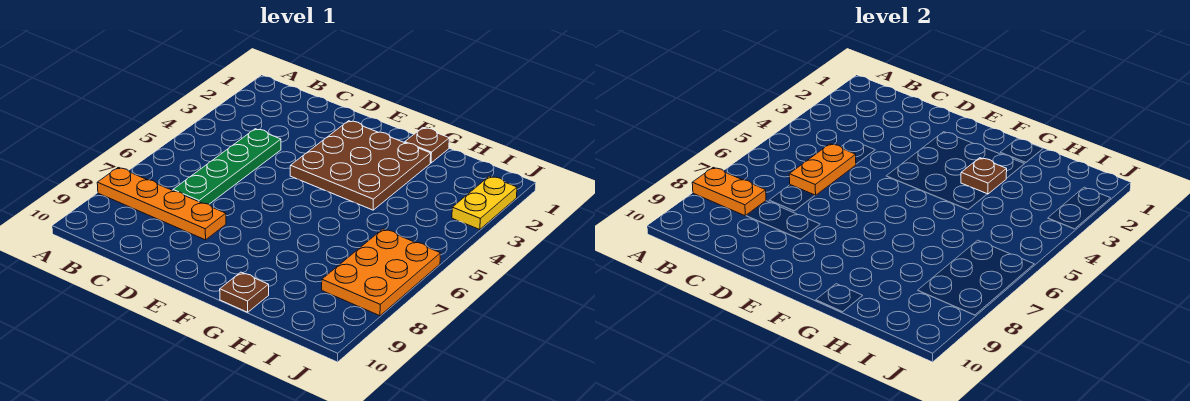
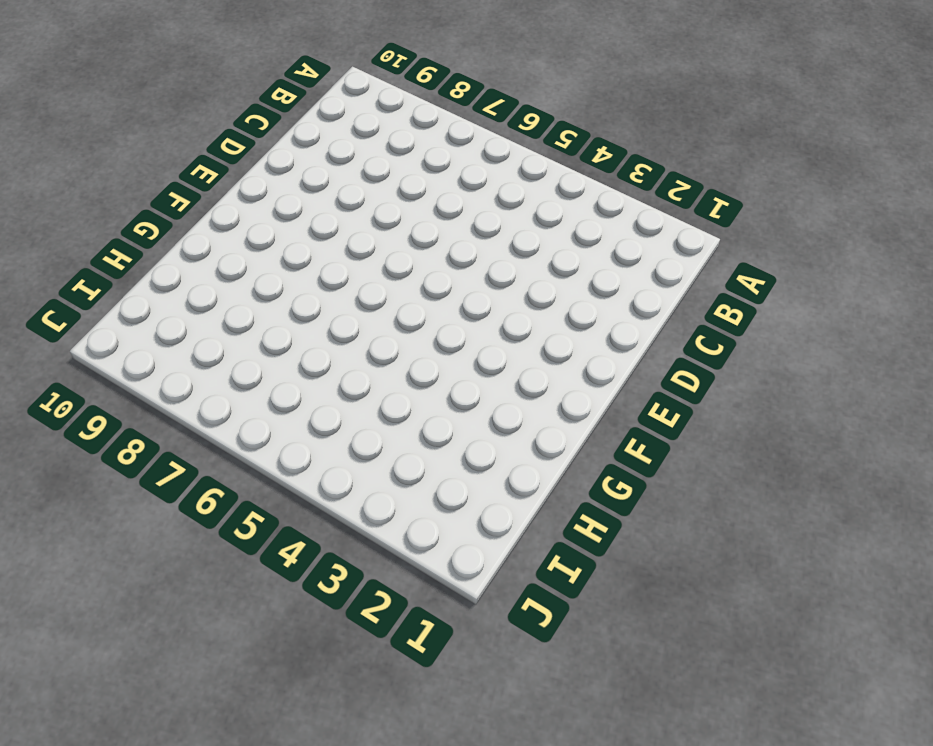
none -> orange plate A8:D8 level 1
none -> green plate C4:C7 level 1

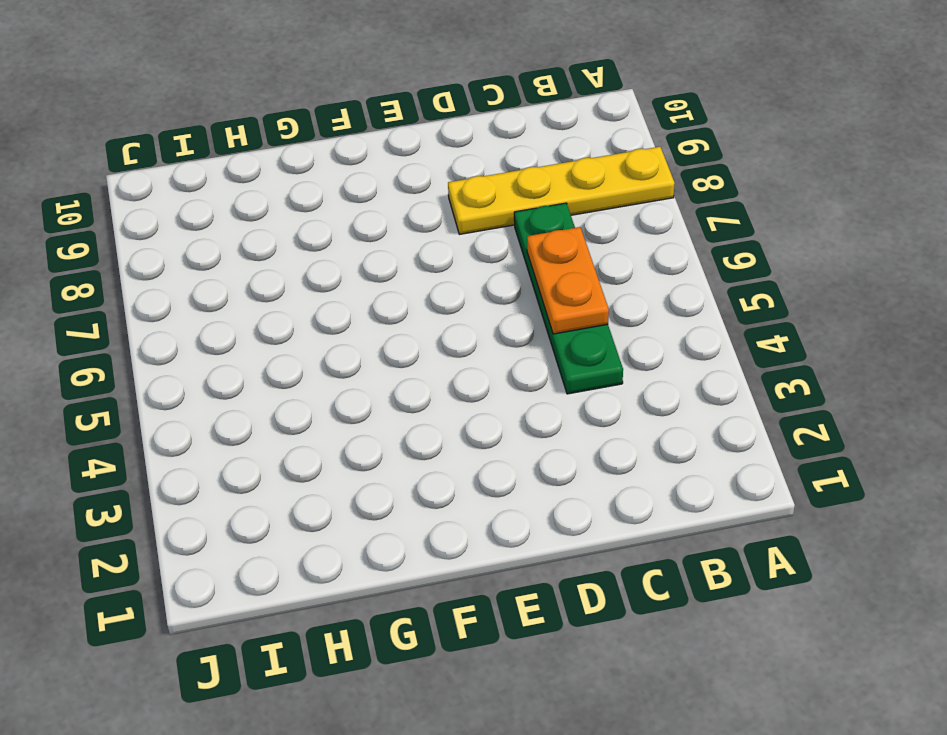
yellow plate A8:D8 level 1 -> orange plate A8:D8 level 1
none -> brown plate E2:G4 level 1
none -> brown plate G1 level 1

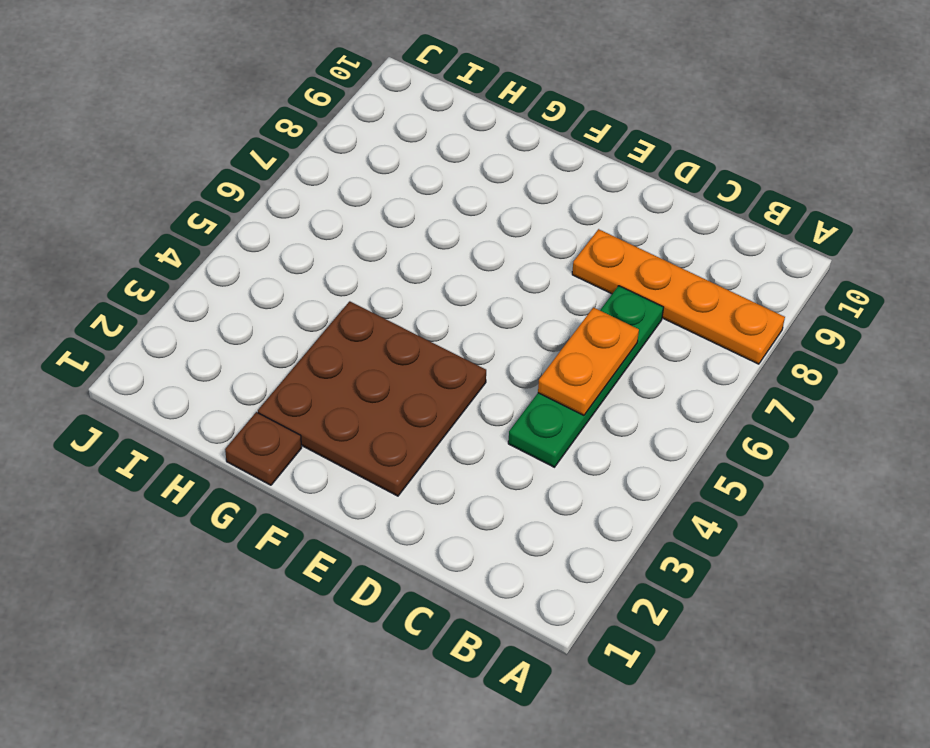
none -> brown plate G10 level 1
none -> orange plate I6:J8 level 1

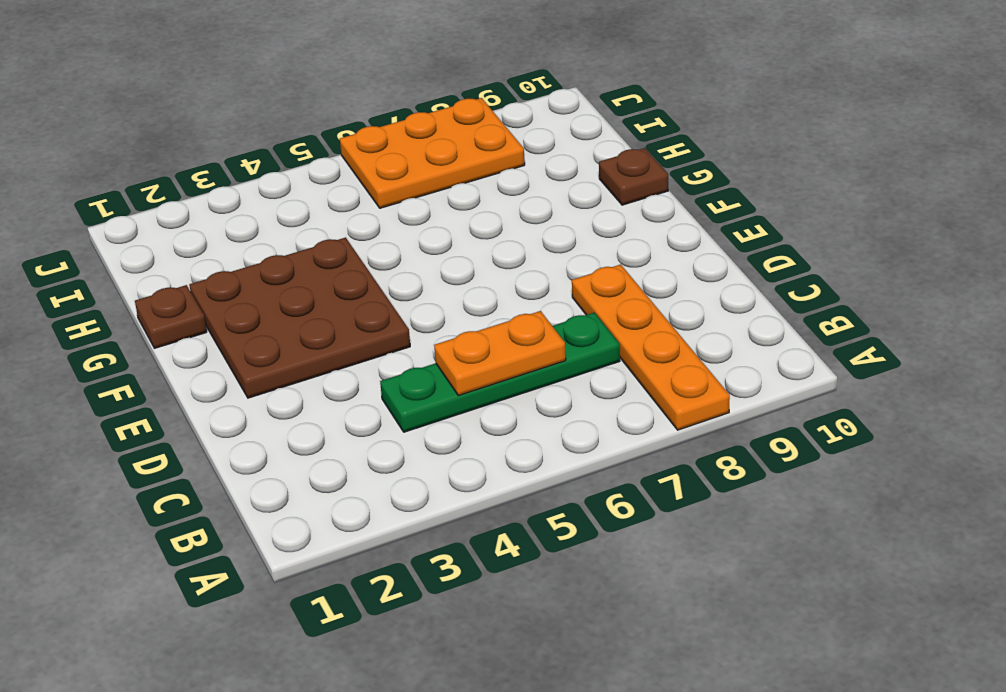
none -> yellow plate J2:J3 level 1
none -> orange plate A8:B8 level 2

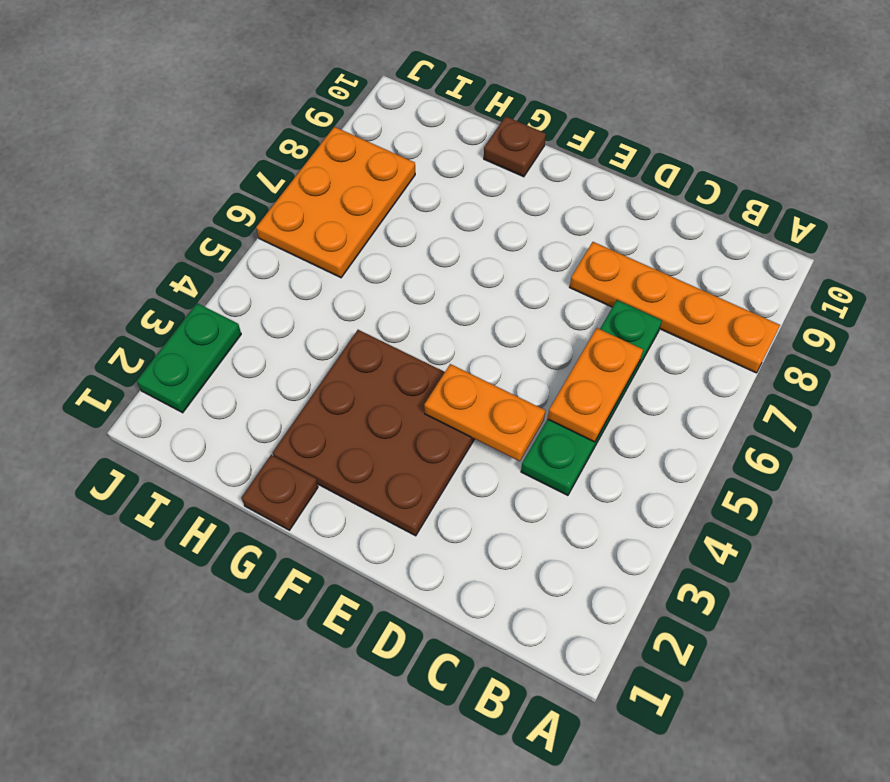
orange plate D4:E4 level 2 -> orange plate A8:B8 level 2
green plate J2:J3 level 1 -> yellow plate J2:J3 level 1
none -> brown plate G3 level 2

